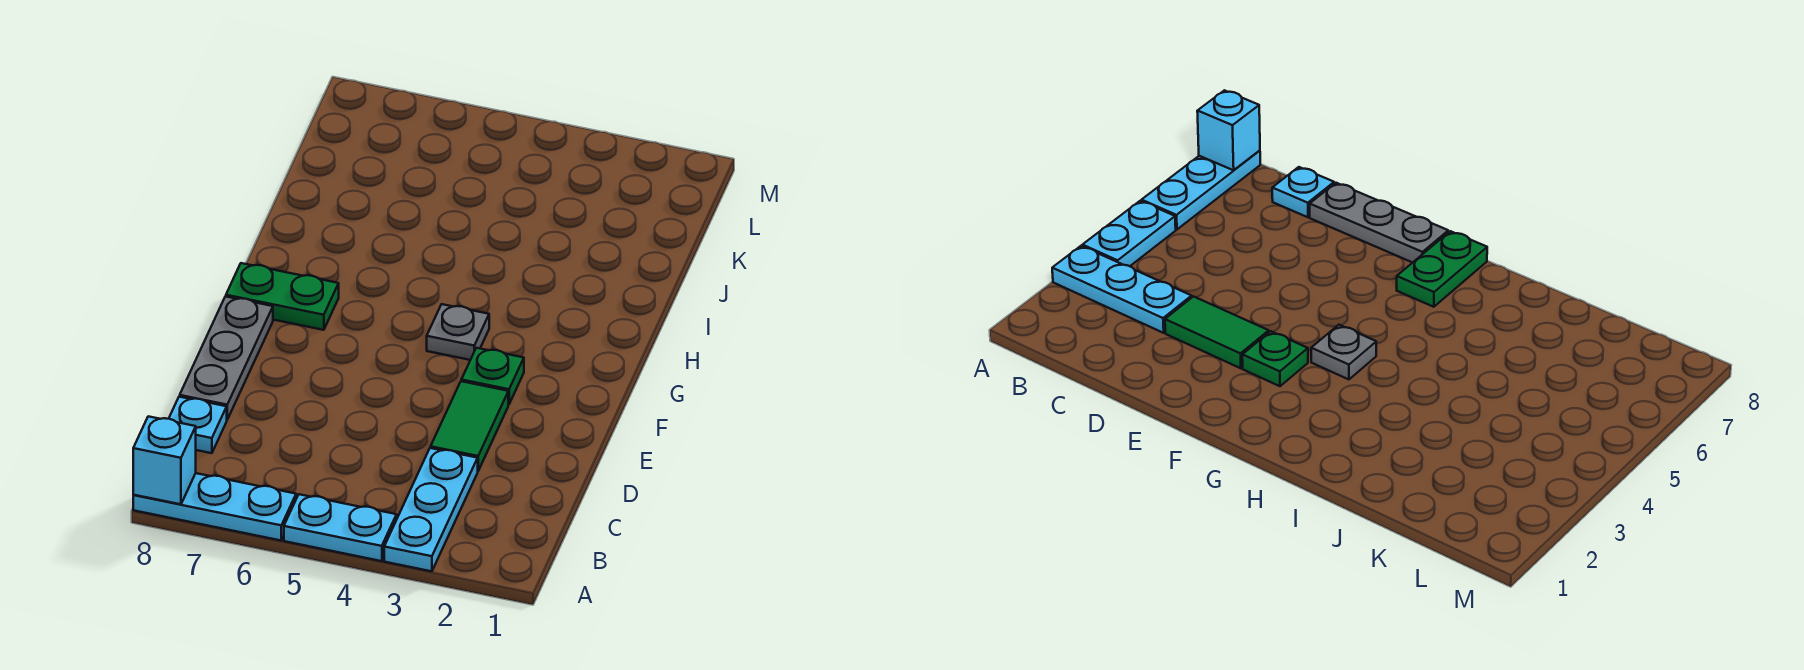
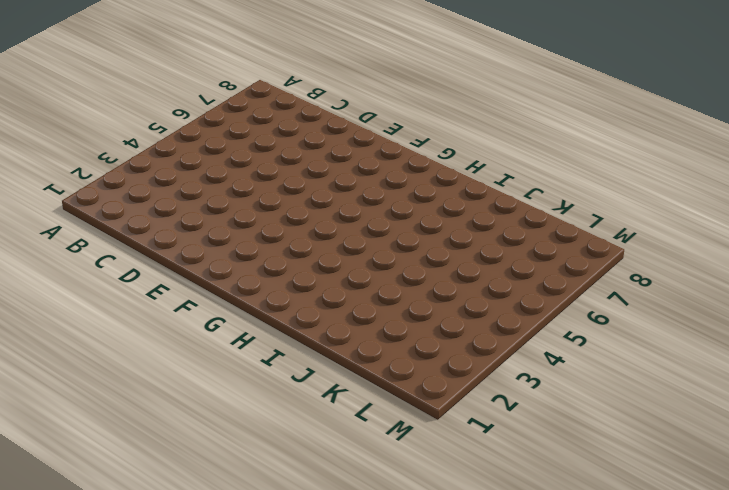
none -> cyan plate A3:C3 level 1
none -> cyan plate A4:A5 level 1

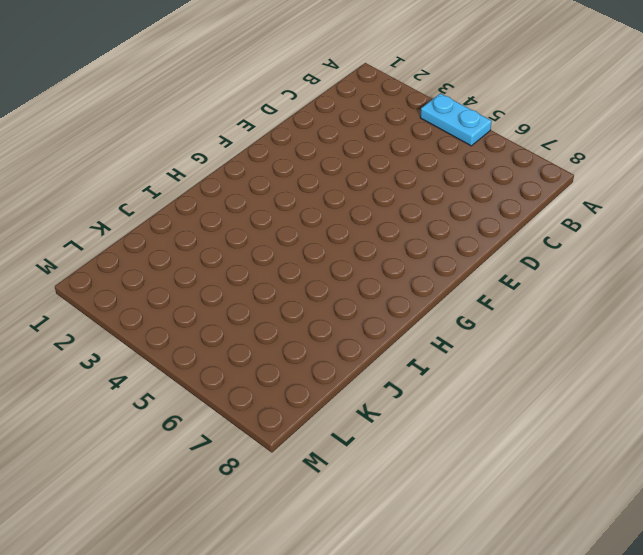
none -> cyan plate A3:C3 level 1
none -> cyan plate A6:A8 level 1

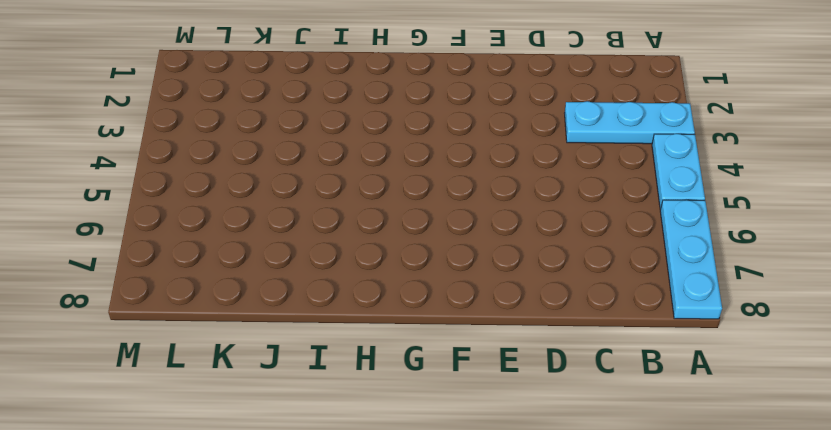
none -> cyan plate C8 level 1
none -> green tile D3:E3 level 1

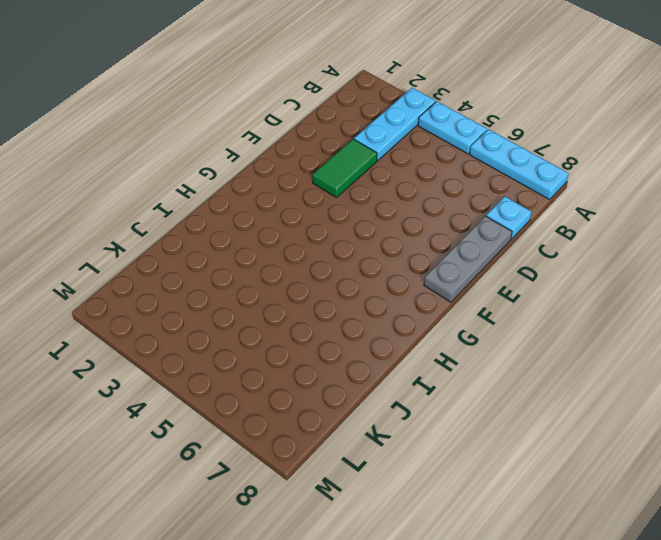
none -> green plate F3 level 1
none -> grey plate G4 level 1

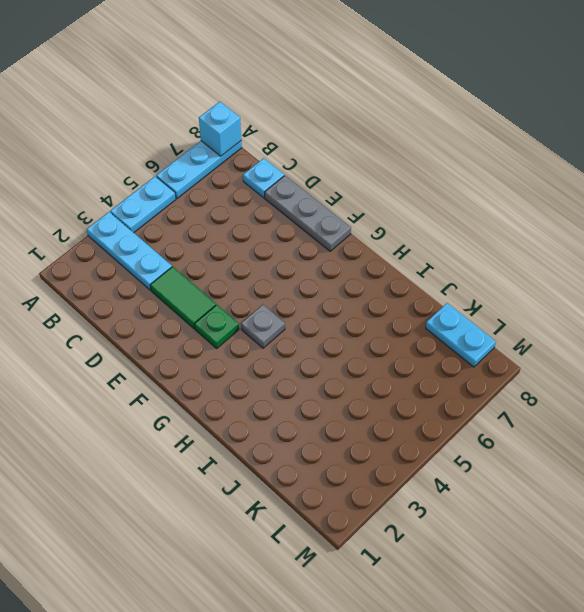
cyan plate K8:L8 level 1 -> none
none -> green plate G7:G8 level 1

